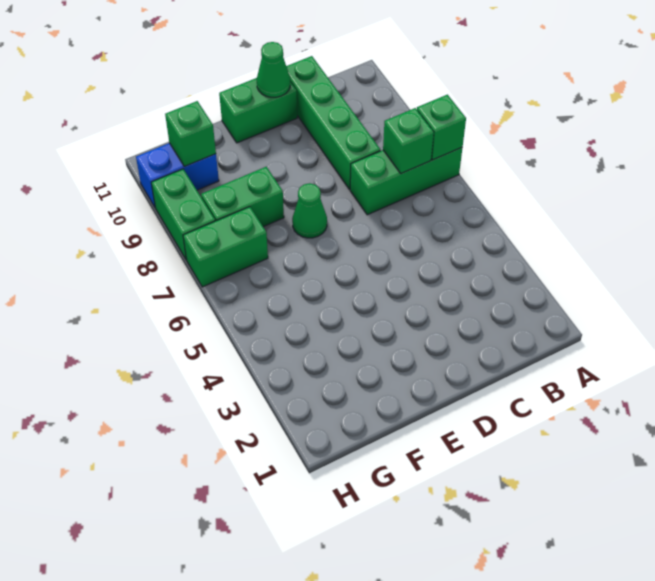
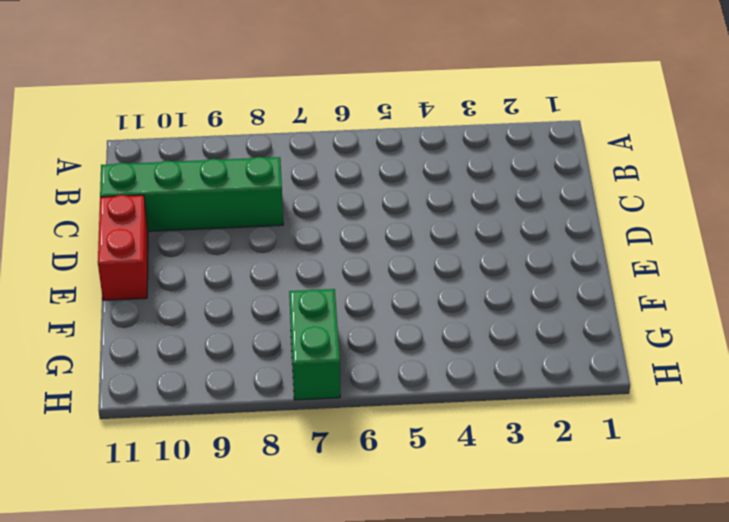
red brick D11:E11 level 1 -> green brick D11:E11 level 1
none -> green brick A7:C7 level 1
none -> green cone E7 level 1
none -> green brick F8:G8 level 1

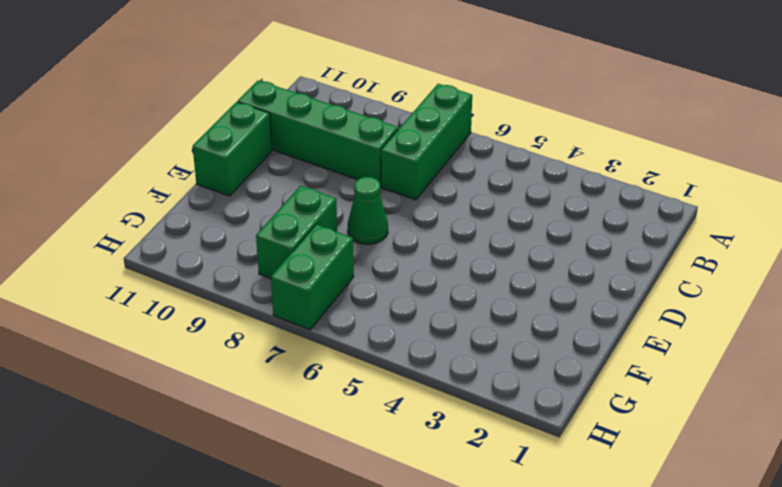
none -> blue brick G10:H10 level 1
none -> green brick H8:H9 level 1
none -> green brick A7 level 2

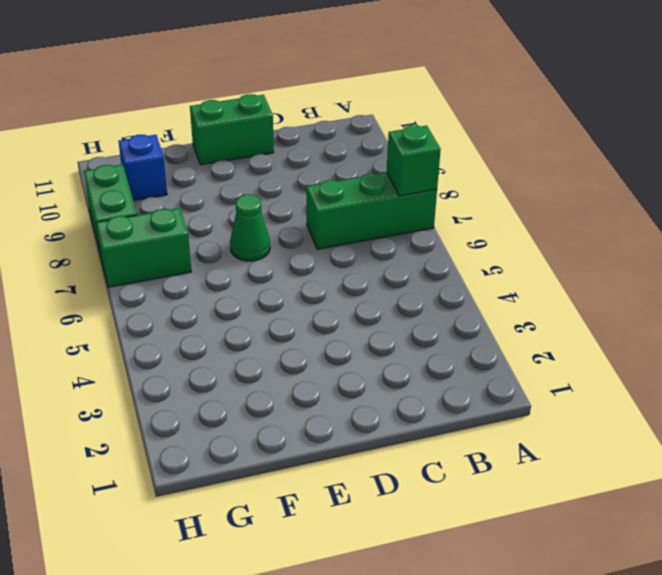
blue brick G10 level 1 -> blue brick G10:H10 level 1
none -> green brick C8:C11 level 1
none -> green brick F8:G8 level 1
none -> green brick B7 level 2

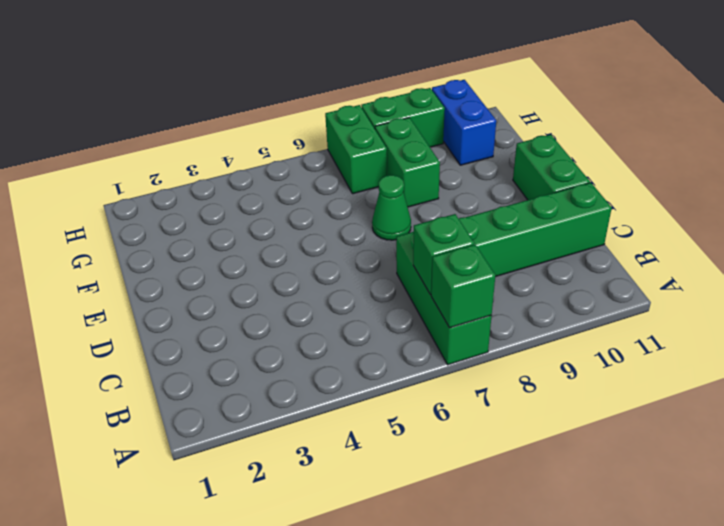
none -> green cone D11 level 2
none -> green brick G10 level 2

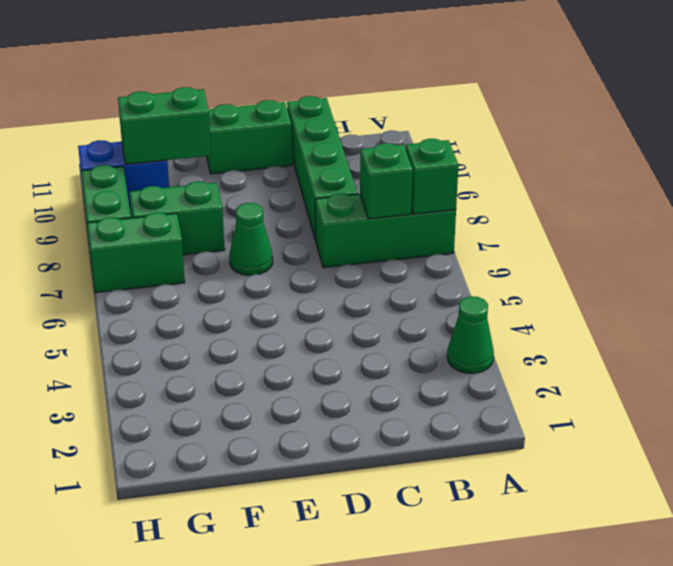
green cone A3 level 1 -> green cone D11 level 2
green brick F10:G10 level 2 -> green brick G10 level 2

